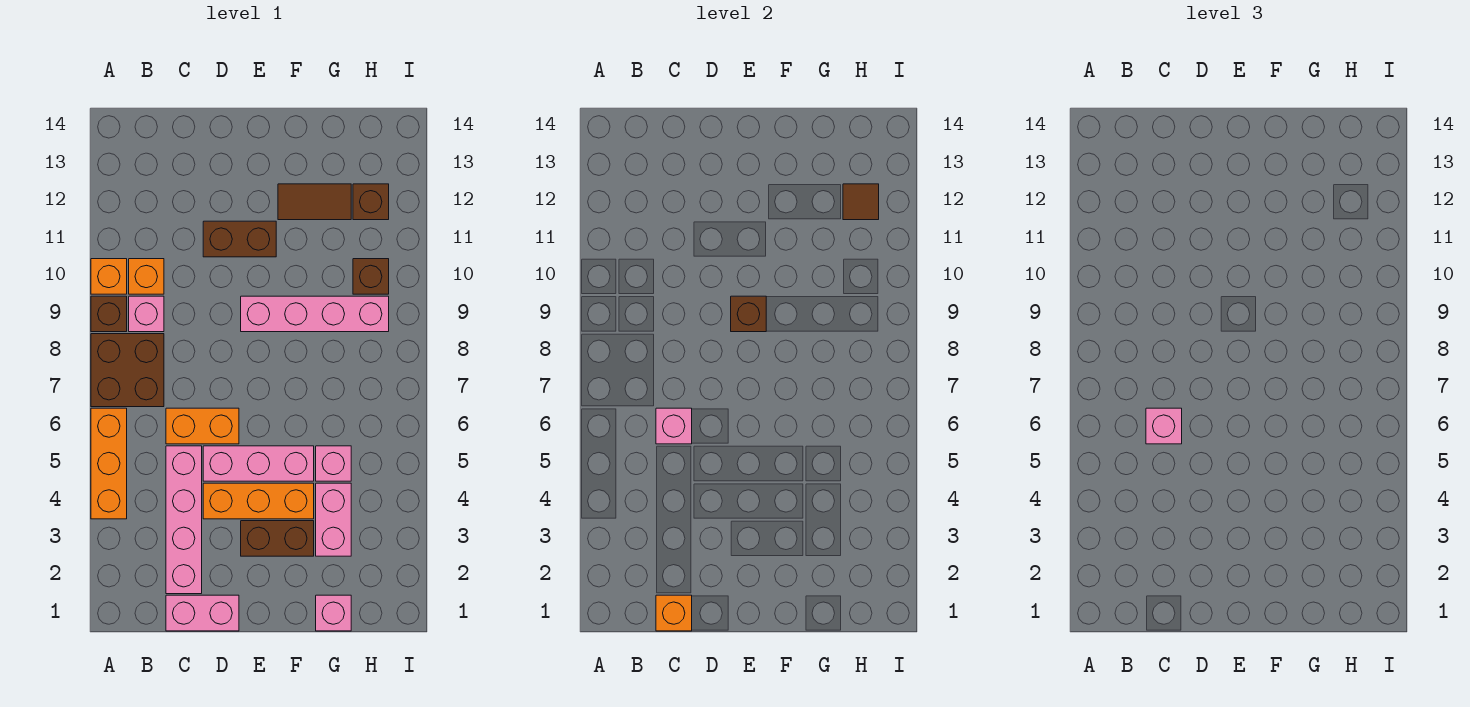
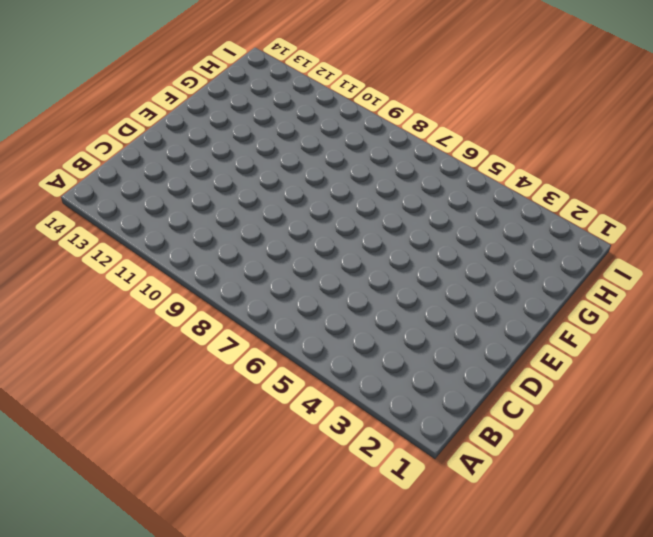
none -> orange brick A4:A6 level 1
none -> brown brick A7:B8 level 1
none -> brown brick A9 level 1

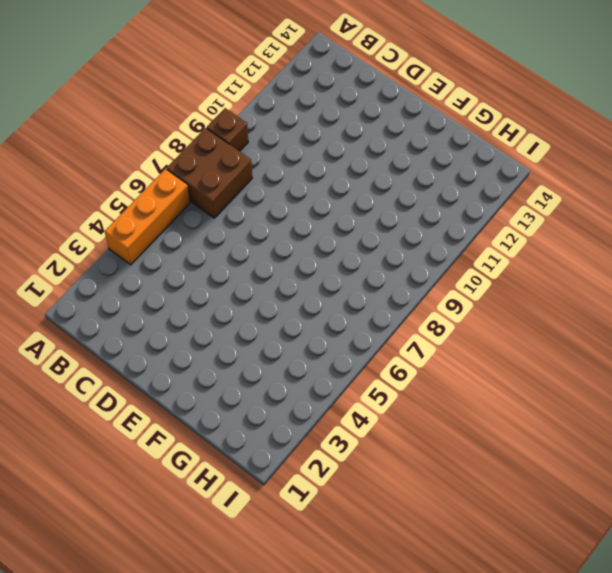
none -> orange brick A10 level 1
none -> pink brick B9 level 1
none -> orange brick B10 level 1

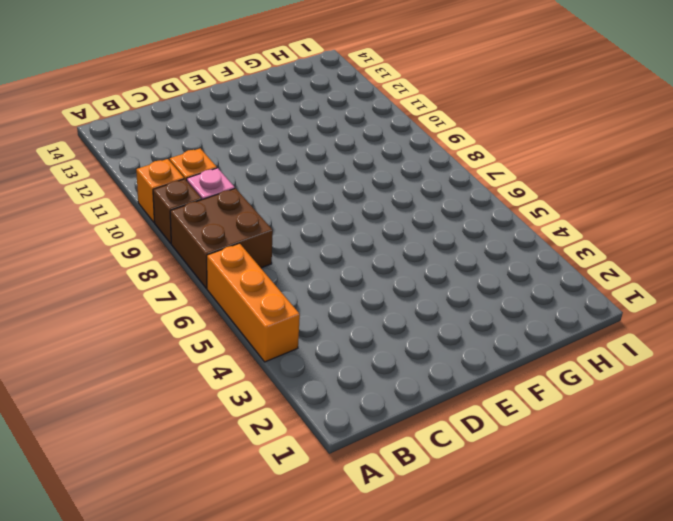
none -> pink brick C1:D1 level 1
none -> pink brick C2:C5 level 1
none -> orange brick C6:D6 level 1

